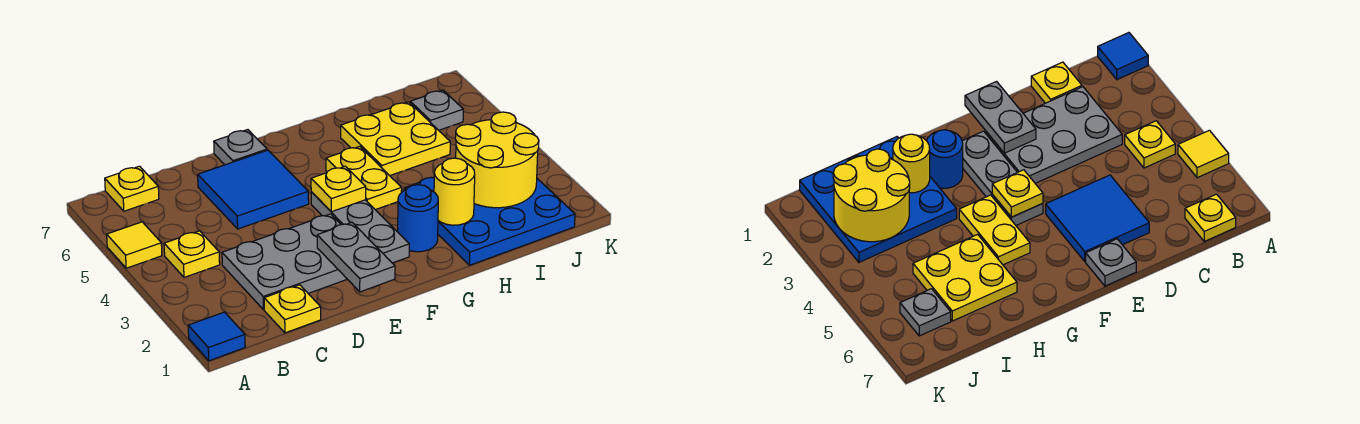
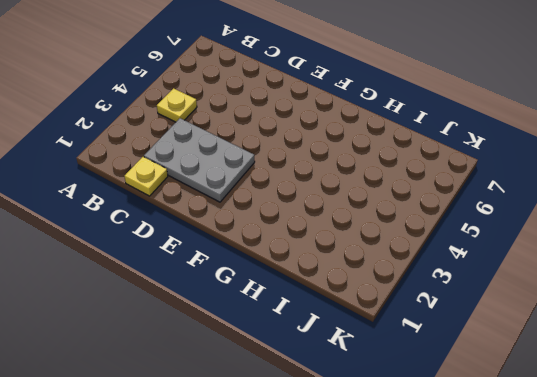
none -> blue tile A1 level 1
none -> yellow tile A5 level 1
none -> yellow plate B7 level 1

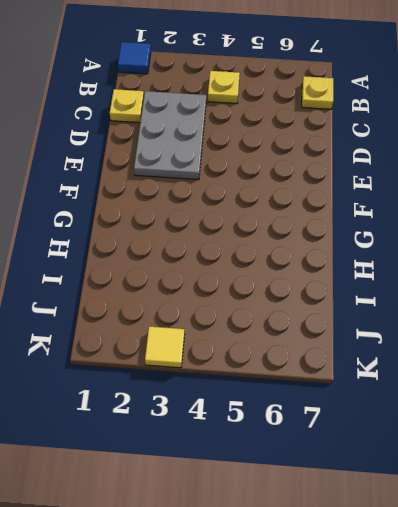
yellow tile K3 level 1 -> yellow tile A5 level 1
none -> blue tile D5:E6 level 1
none -> grey plate E7 level 1
none -> grey plate F2:F4 level 1

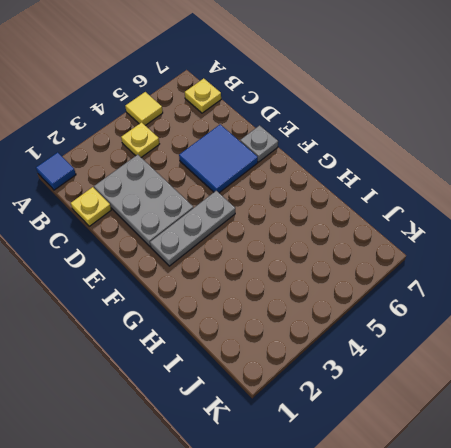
none -> blue round brick G2 level 1
none -> yellow plate G4:G5 level 1
none -> blue plate H1:J3 level 1

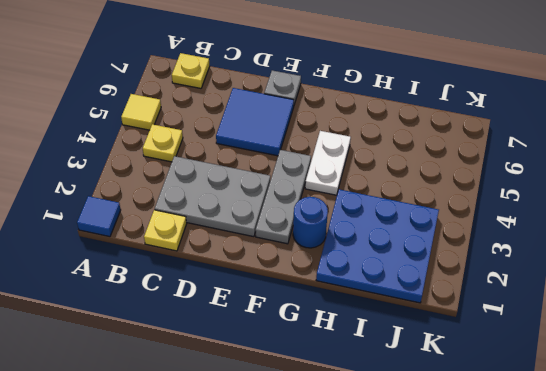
white plate G4:G5 level 1 -> yellow plate G4:G5 level 1
none -> yellow plate H5:I6 level 1
none -> grey plate J6 level 1
none -> grey plate E1:E2 level 2

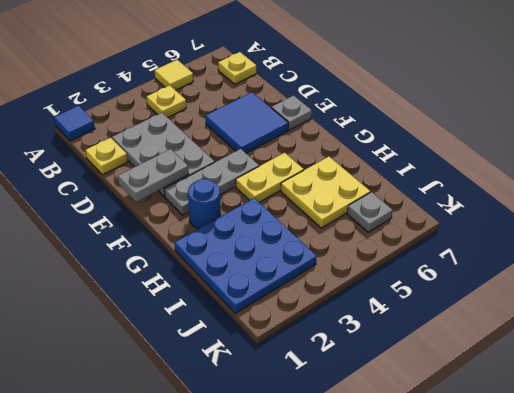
none -> yellow plate F4 level 2
none -> yellow round brick H2 level 2
none -> yellow round brick I2:J3 level 2

